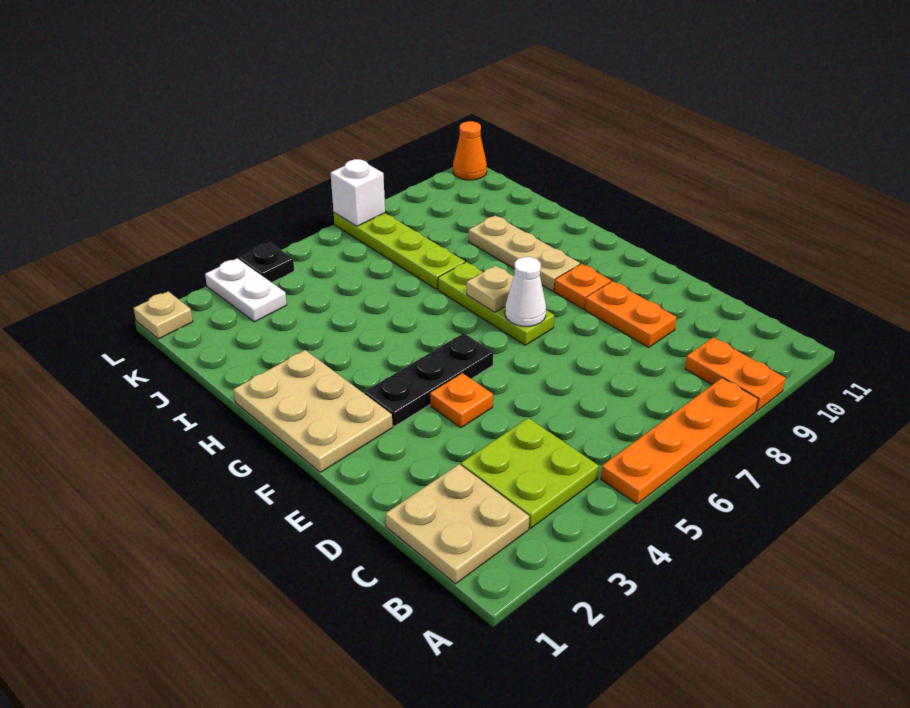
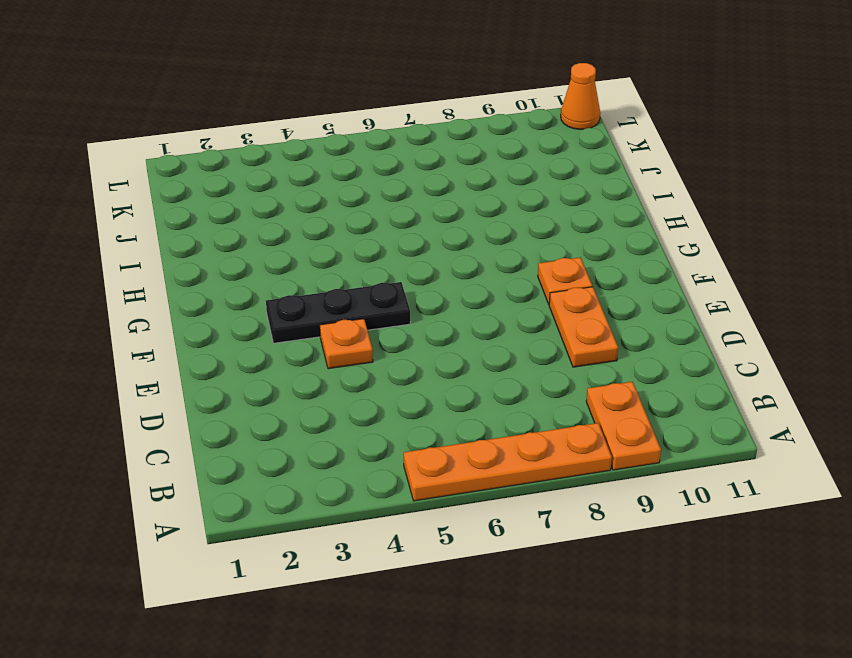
none -> tan plate B1:C2 level 1
none -> lime plate B3:C4 level 1
none -> tan plate F1:H2 level 1

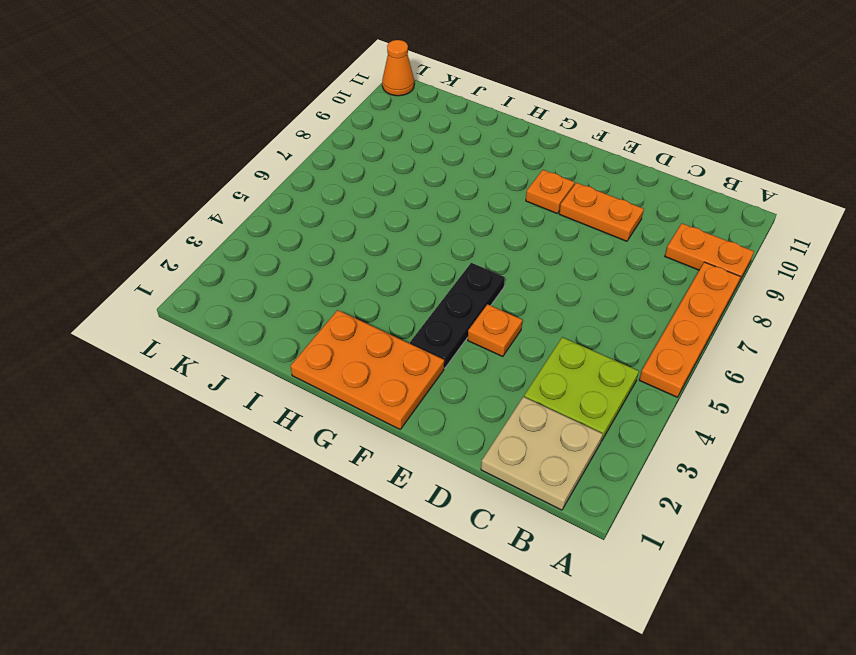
orange plate F1:H2 level 1 -> tan plate F1:H2 level 1
none -> lime plate F7:H7 level 1
none -> tan plate G9:I9 level 1
none -> lime plate I7:L7 level 1

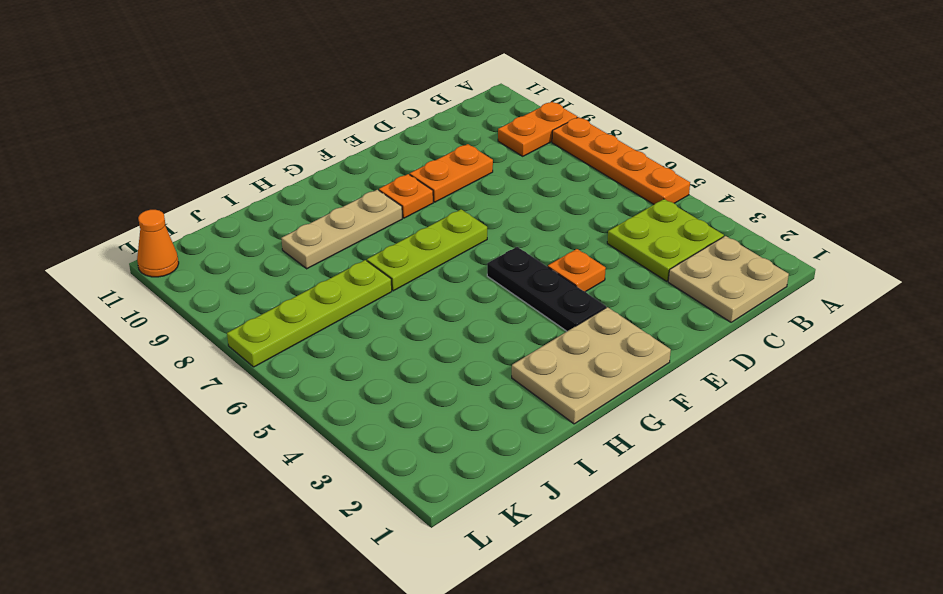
none -> white plate K3:L3 level 1
none -> tan plate L1 level 1
none -> black plate L4 level 1

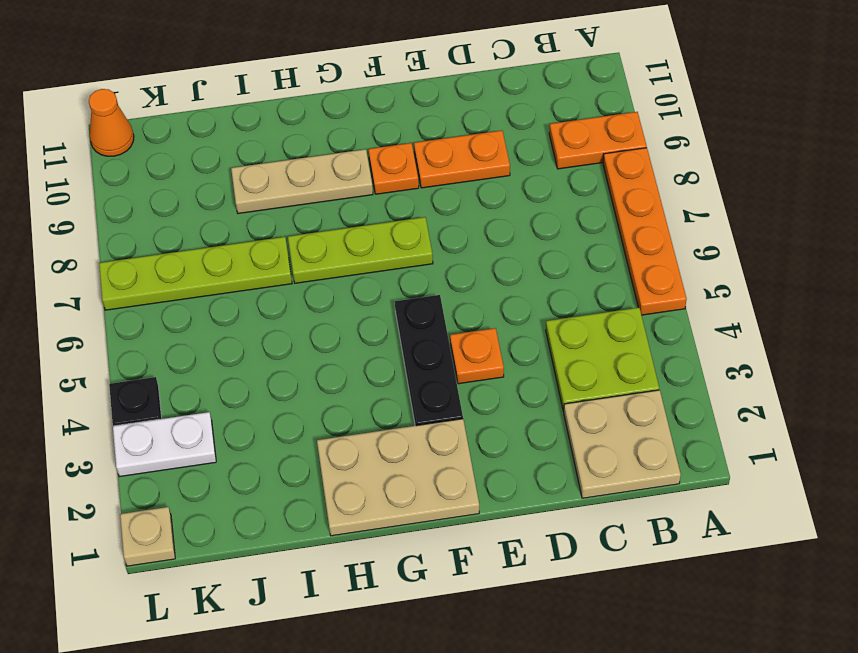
none -> white cone F7 level 2
none -> tan plate G7 level 2
none -> white brick L7 level 2

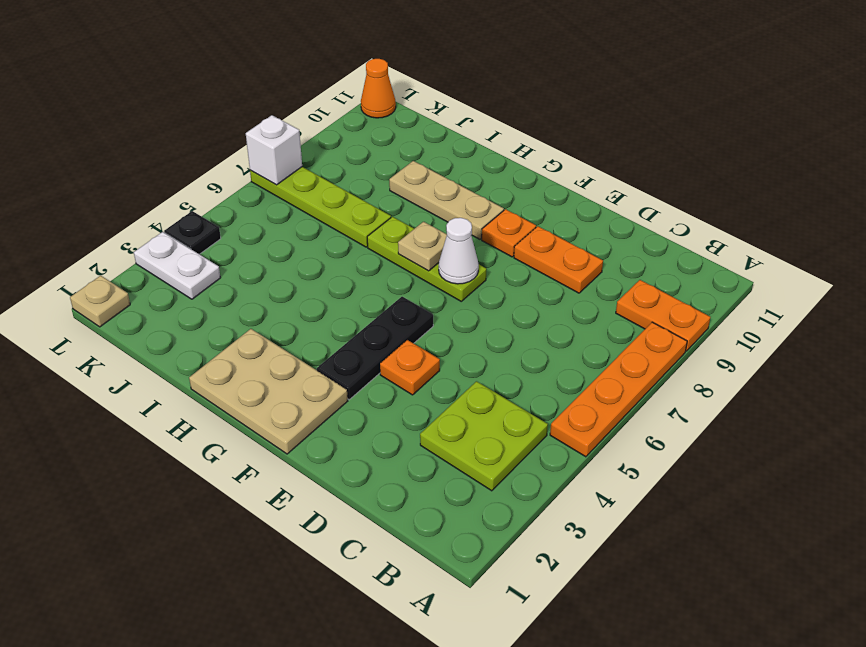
none -> tan plate B1:C2 level 1

